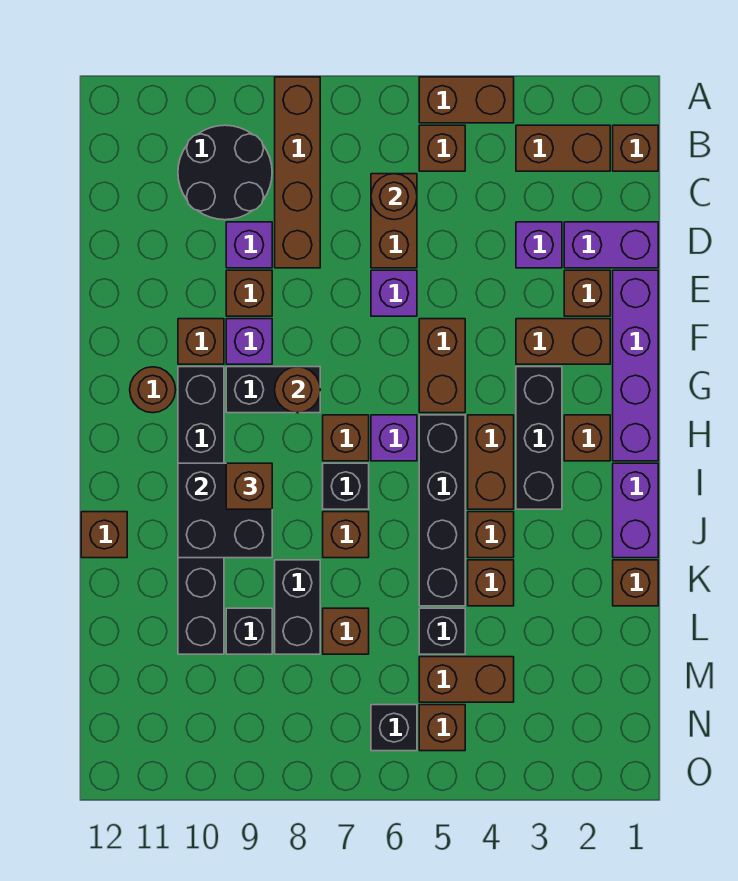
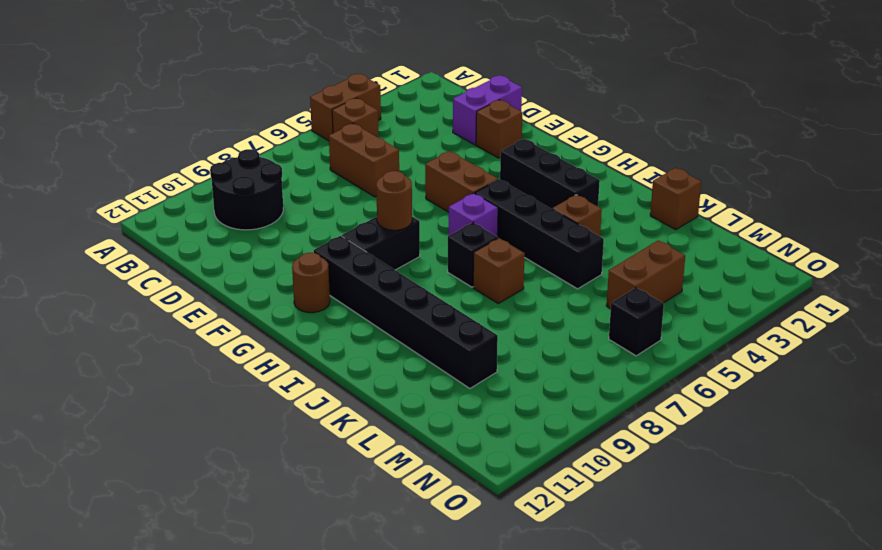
none -> brown brick A8:D8 level 1
none -> brown brick B1 level 1
none -> brown brick B2:B3 level 1
none -> purple brick D3 level 1

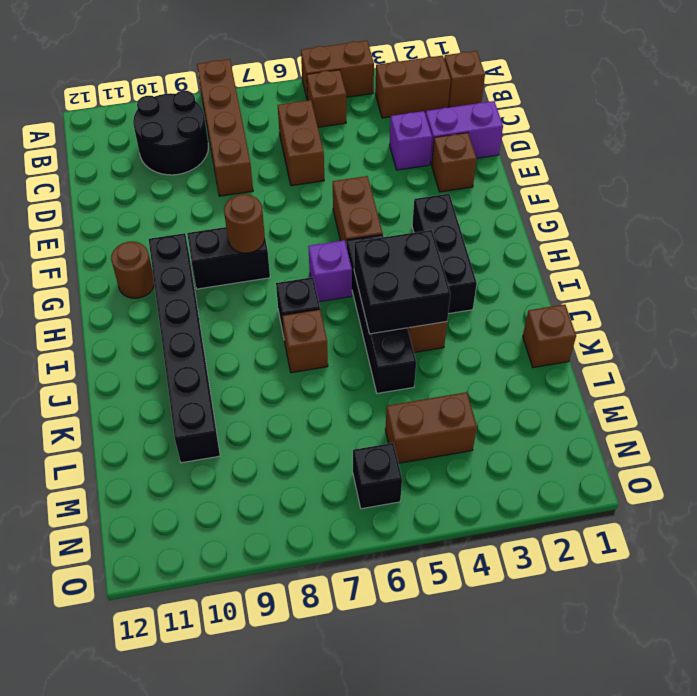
black brick I4:J5 level 2 -> black brick I9:J10 level 2
none -> purple brick D9 level 1
none -> purple brick E1:H1 level 1
none -> purple brick E6 level 1
none -> brown brick E9 level 1

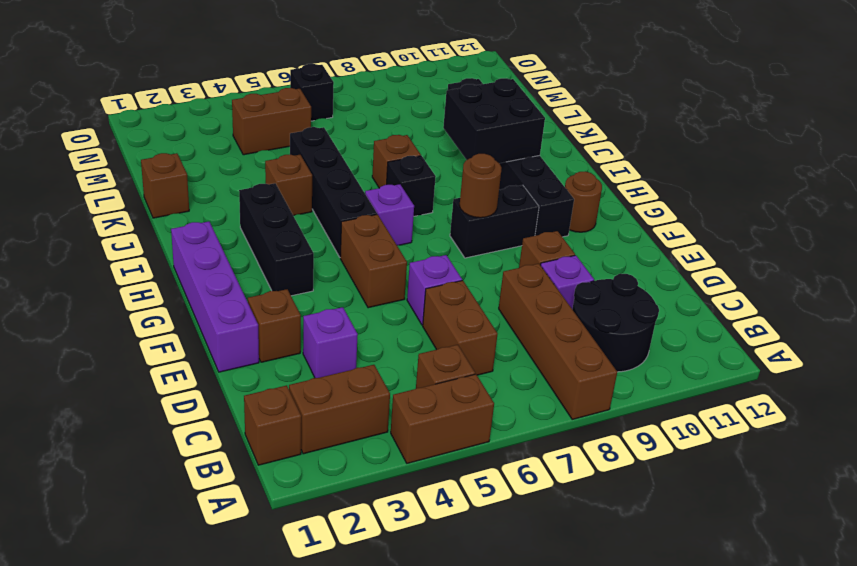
none -> purple brick D1:D2 level 1
none -> brown brick F2:F3 level 1
none -> purple brick F9 level 1
none -> brown brick F10 level 1

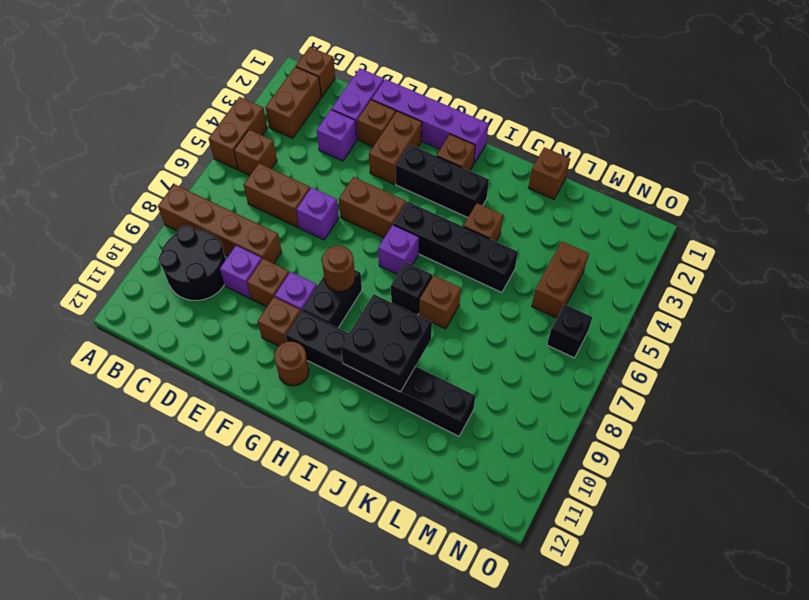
none -> brown brick H4:I4 level 1
none -> brown brick H7 level 1
none -> purple brick I1:J1 level 1
none -> brown brick J12 level 1

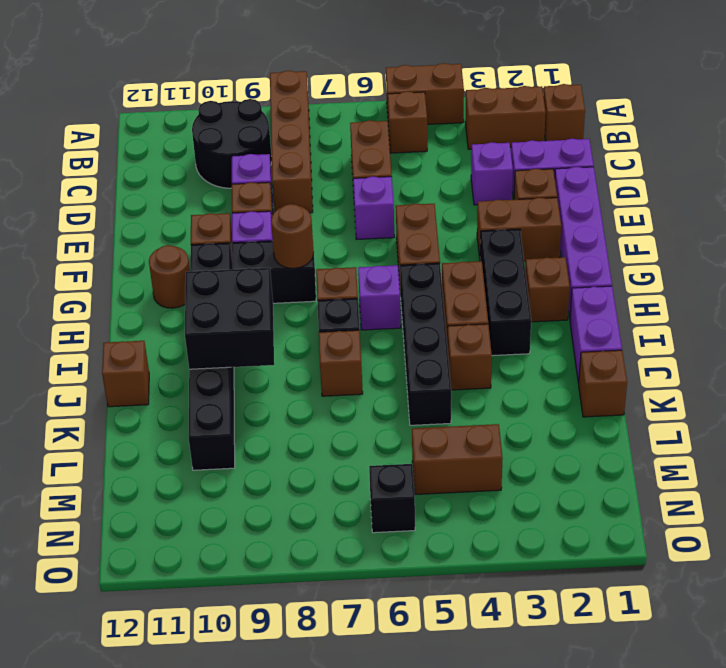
none -> brown brick K4 level 1
none -> black brick K8:L8 level 1
none -> black brick L5 level 1
none -> brown brick L7 level 1

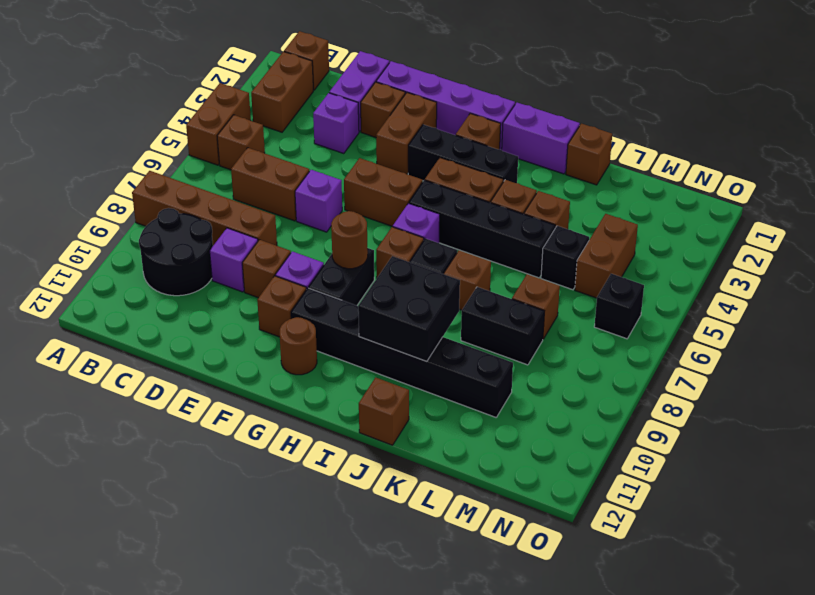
none -> black brick L9 level 1
none -> brown brick N5 level 1
none -> brown round brick C6 level 2
none -> brown brick I9 level 3

